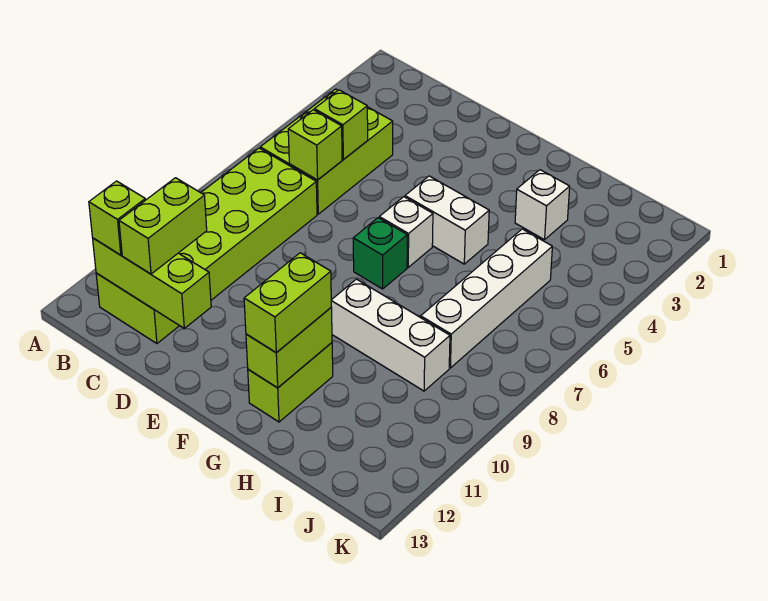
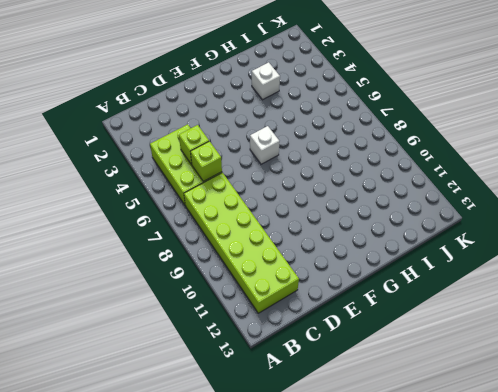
none -> white brick F5:G5 level 1
none -> green brick F7 level 1
none -> white brick G9:I9 level 1

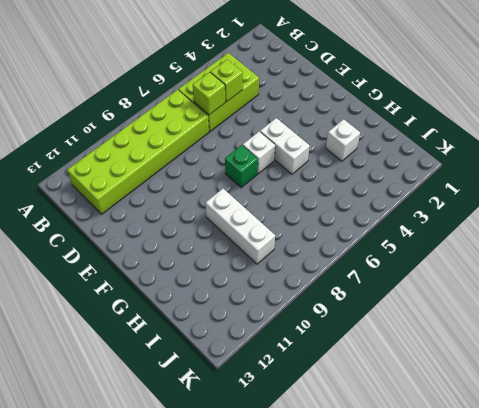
none -> lime brick G11:G12 level 1
none -> white brick I5:I8 level 1
none -> lime brick B12:D12 level 2

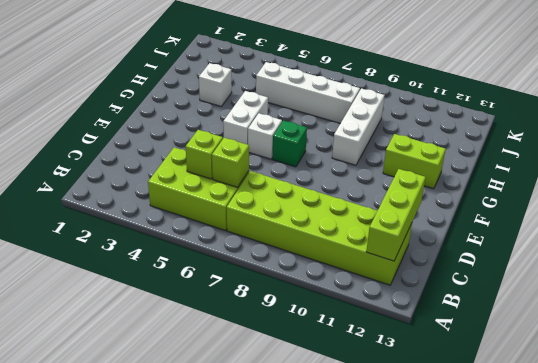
none -> lime brick G11:G12 level 2
none -> lime brick B12 level 3
none -> lime brick C11:C12 level 3

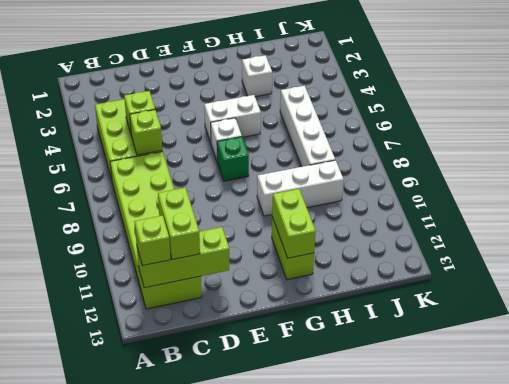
none -> lime brick G11:G12 level 3

